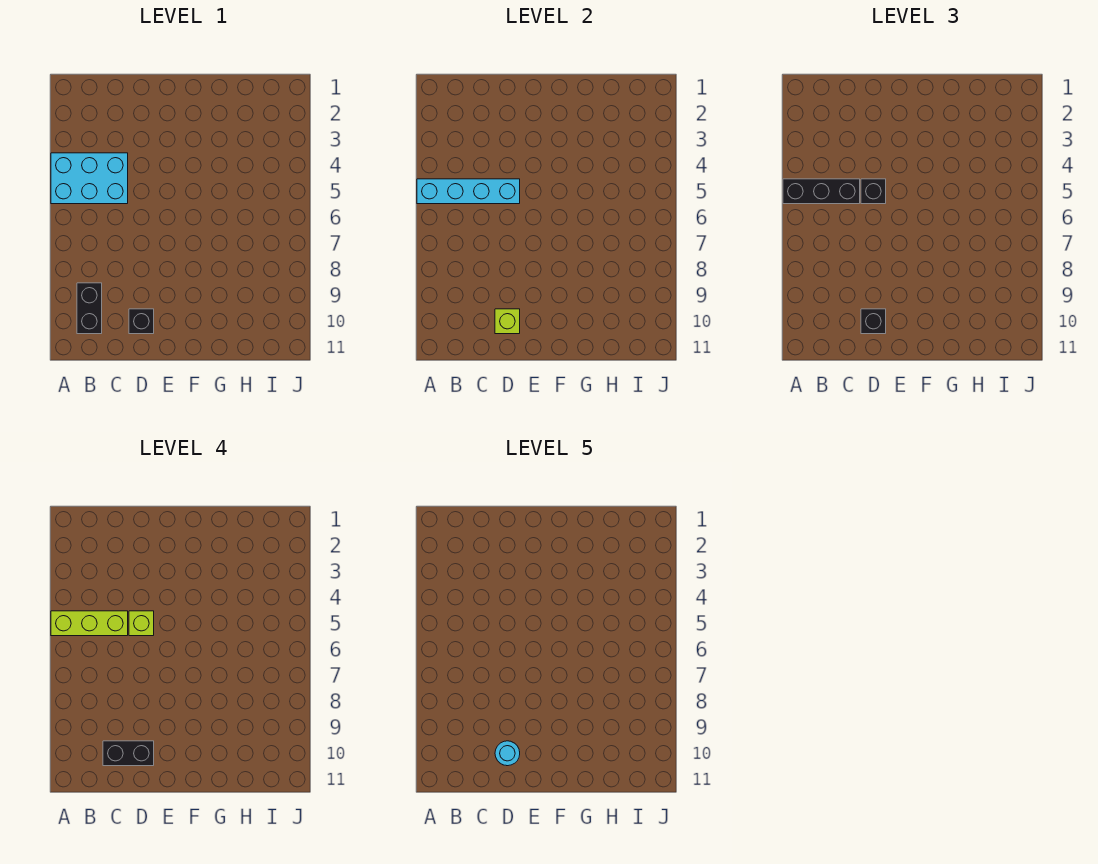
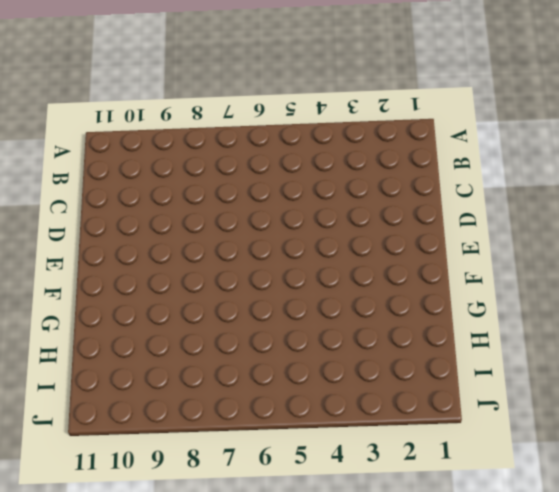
none -> cyan brick A4:C5 level 1
none -> black brick B9:B10 level 1
none -> black brick D10 level 1

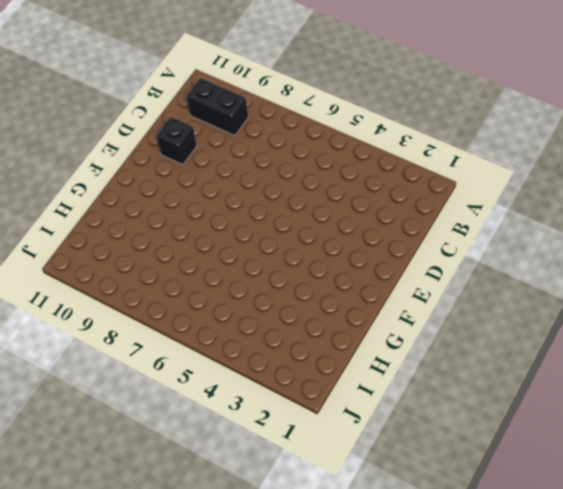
none -> cyan brick A4:C5 level 1
none -> cyan brick A5:D5 level 2
none -> lime brick D10 level 2

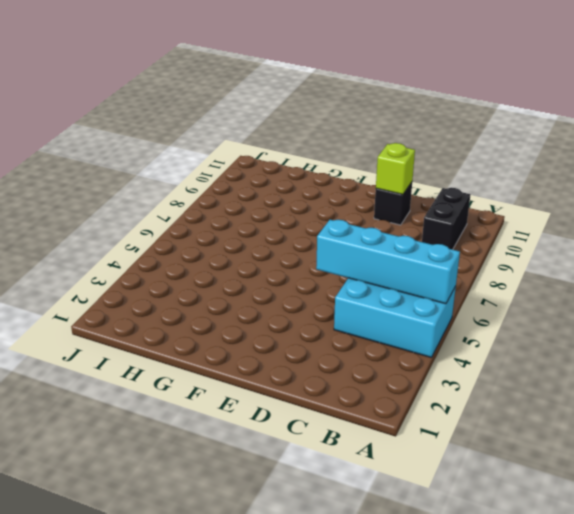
none -> black brick A5:C5 level 3
none -> black brick D5 level 3
none -> black brick D10 level 3

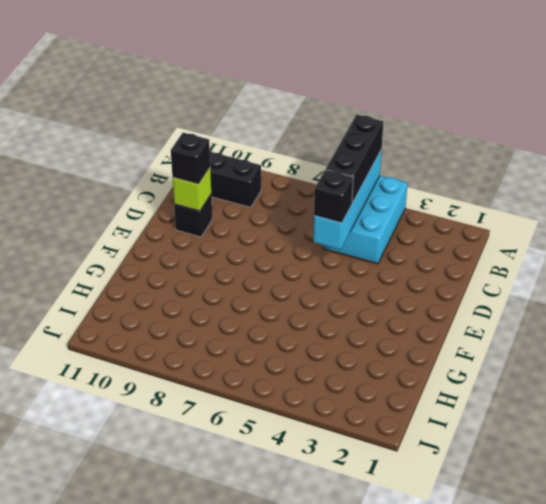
none -> lime brick A5:C5 level 4
none -> black brick C10:D10 level 4
none -> lime brick D5 level 4

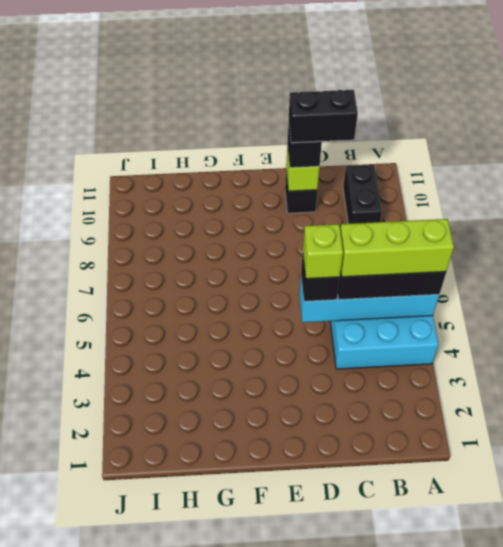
none -> cyan round brick D10 level 5

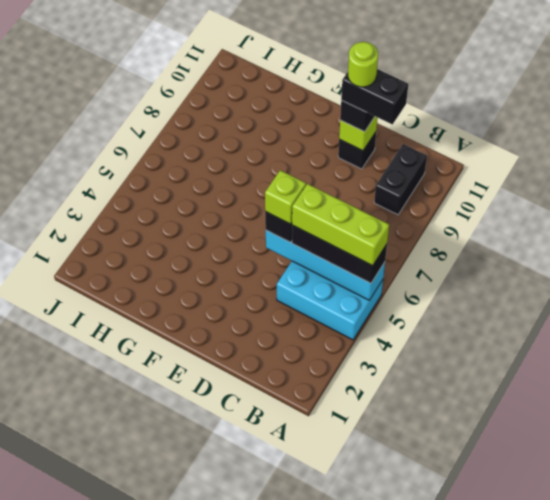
lime round brick D10 level 5 -> cyan round brick D10 level 5

